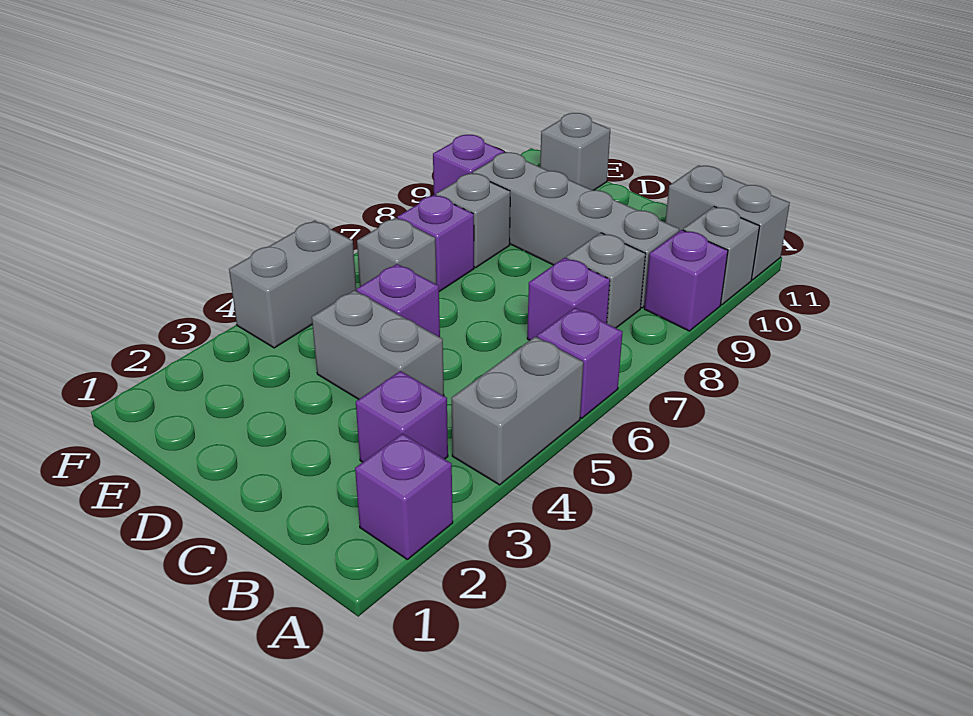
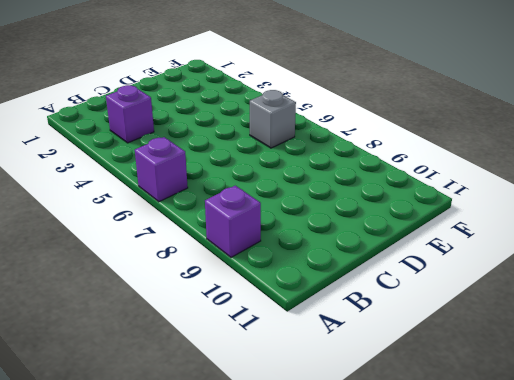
none -> purple brick A2 level 1
none -> grey brick A4:A5 level 1
none -> grey brick A10 level 1

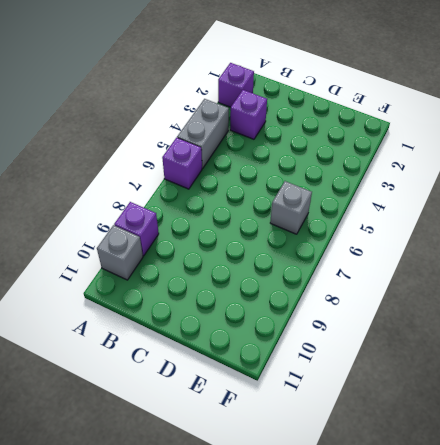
none -> grey brick A11:B11 level 1
none -> purple brick B7 level 1
none -> grey brick B8 level 1

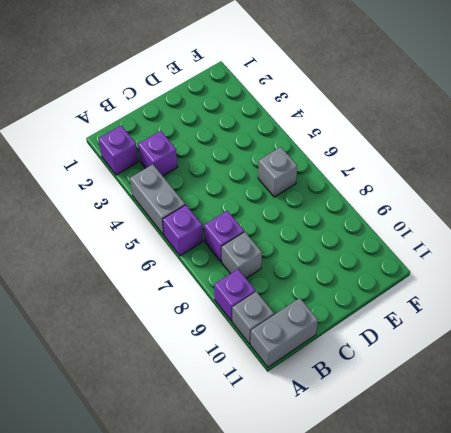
none -> grey brick B9:E9 level 1
none -> grey brick C4:D4 level 1
none -> purple brick D5 level 1

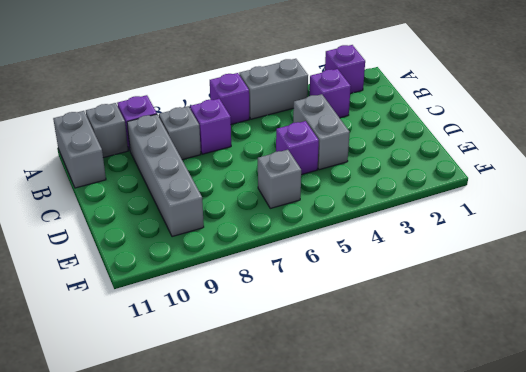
none -> purple brick E7 level 1
none -> grey brick E8 level 1
none -> grey brick E11 level 1

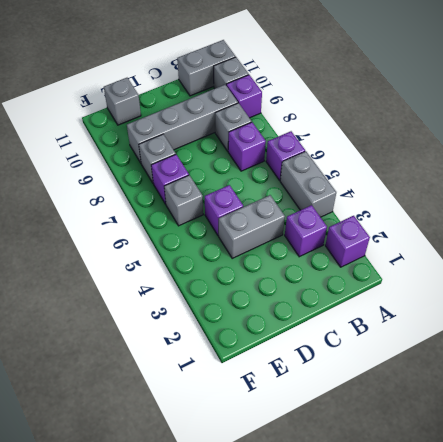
none -> grey brick F4:F5 level 1
none -> purple brick F9 level 1

